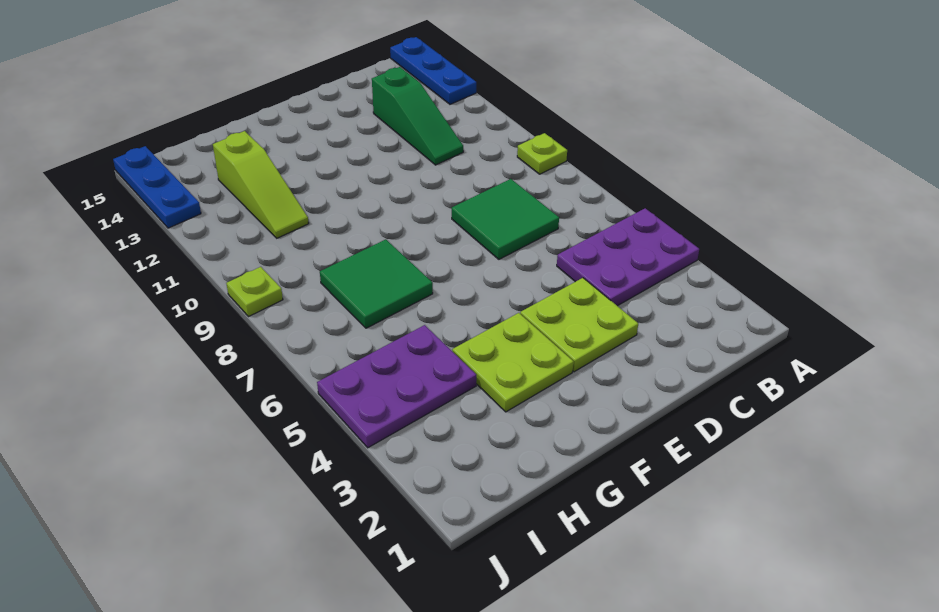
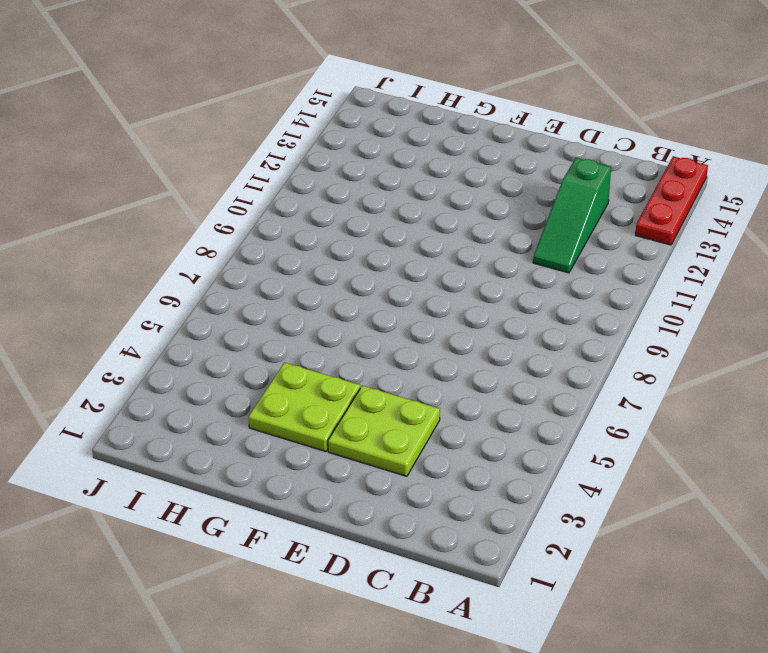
red plate A13:A15 level 1 -> blue plate A13:A15 level 1
none -> purple plate A4:C5 level 1
none -> lime plate A9 level 1
none -> green tile C7:D8 level 1

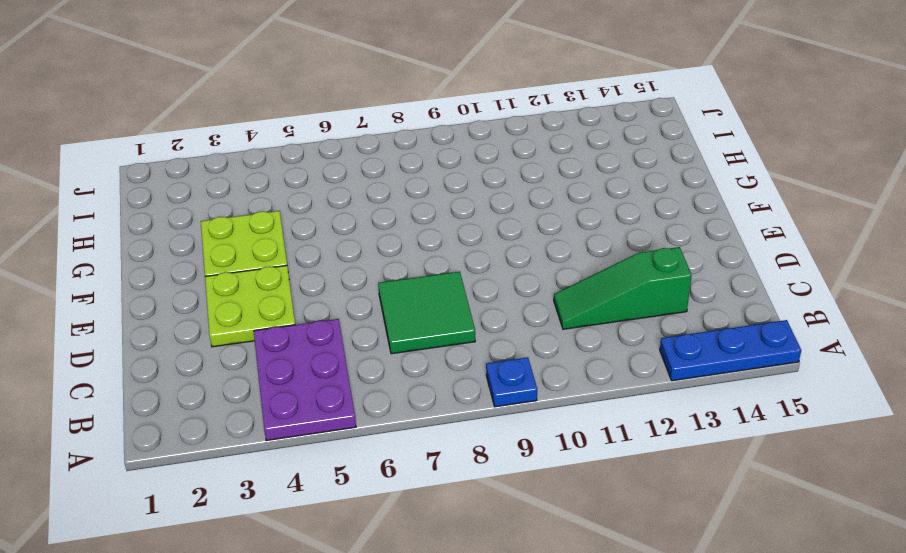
blue plate A9 level 1 -> lime plate A9 level 1
none -> green tile G7:H8 level 1
none -> purple plate H4:J5 level 1
none -> lime slope H11:H13 level 1 top 13

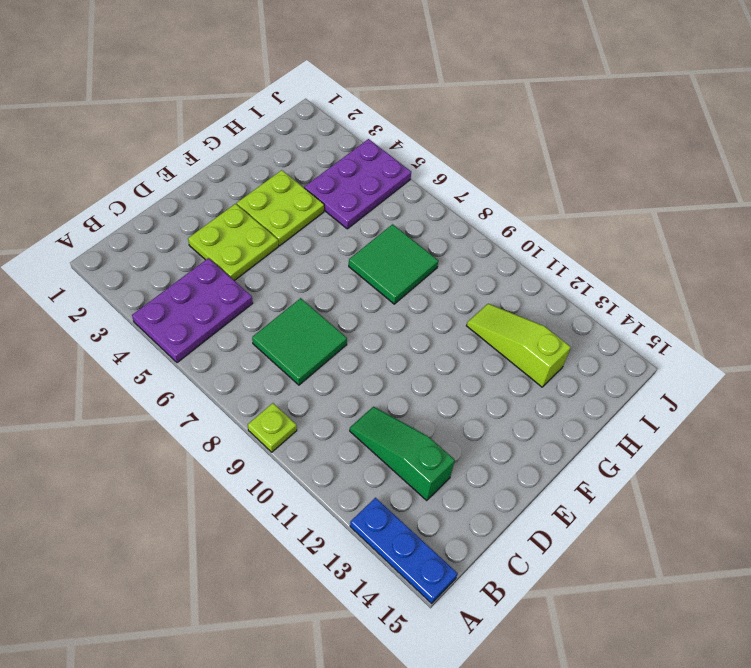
none -> lime plate J9 level 1
none -> blue plate J13:J15 level 1

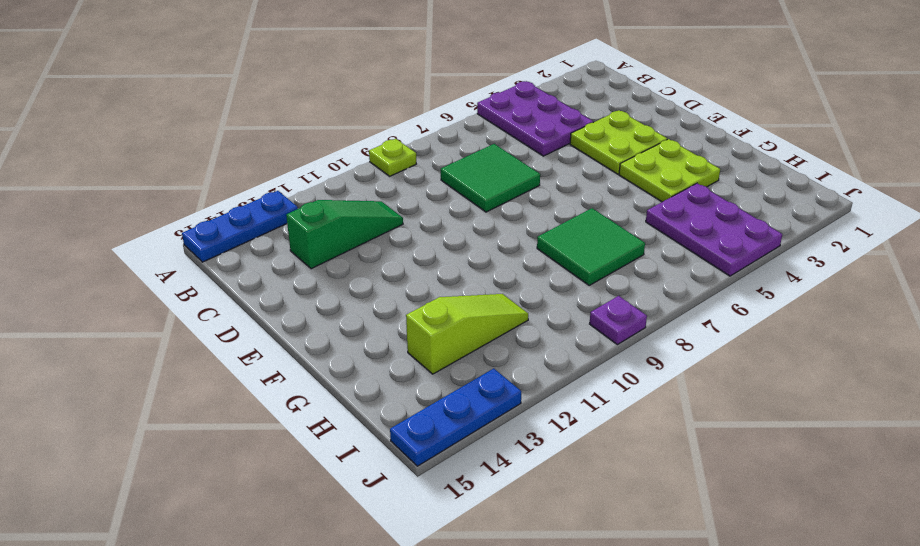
purple plate J9 level 1 -> lime plate J9 level 1

